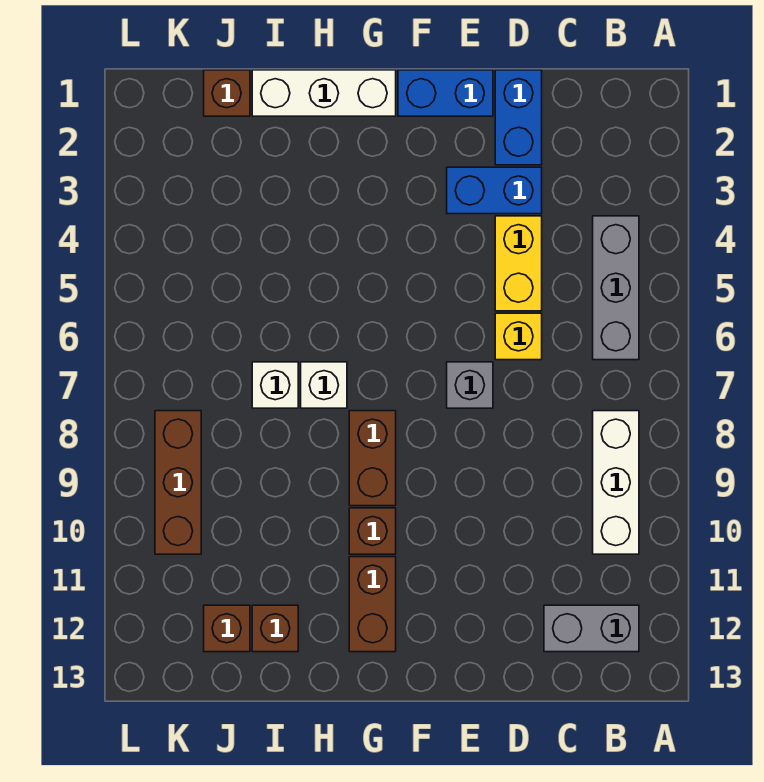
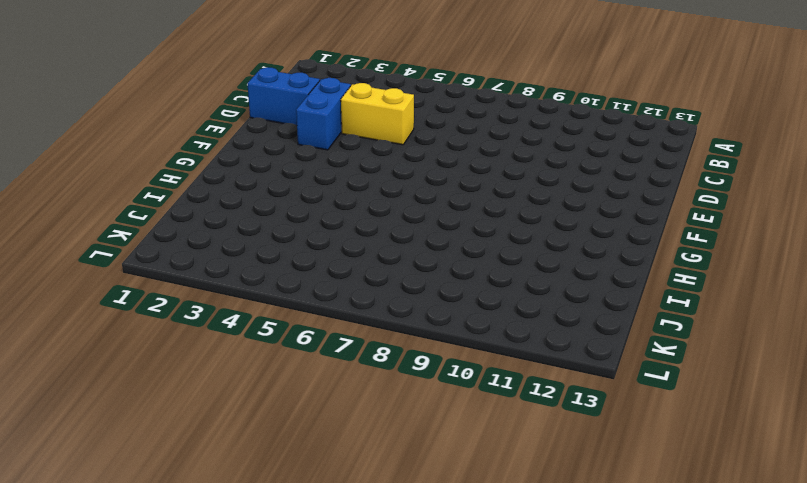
none -> grey brick B4:B6 level 1
none -> white brick B8:B10 level 1
none -> grey brick B12:C12 level 1

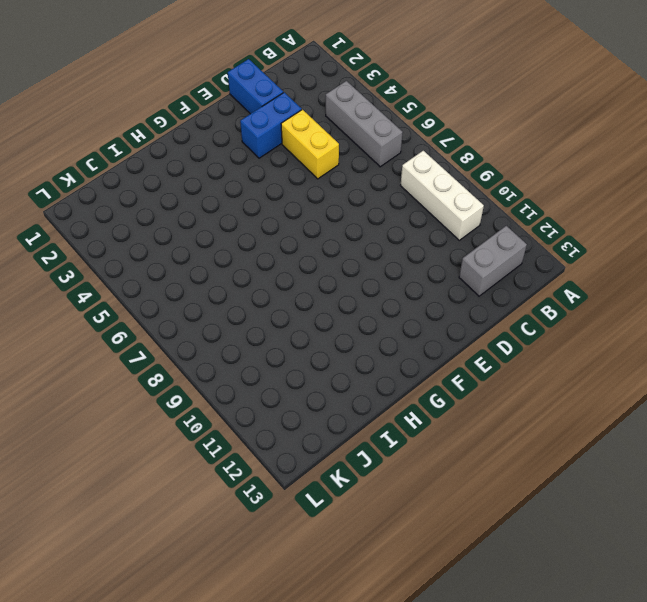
none -> yellow brick D6 level 1
none -> blue brick E1:F1 level 1
none -> grey brick E7 level 1

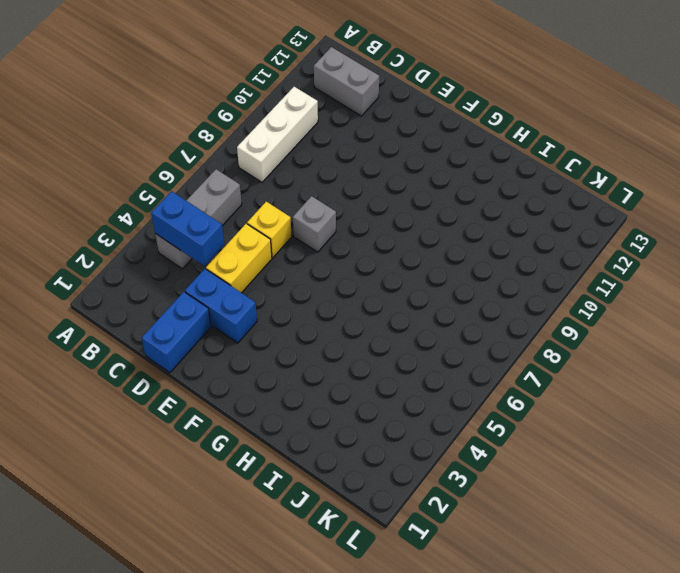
blue brick B4:C4 level 2 -> blue brick E1:F1 level 1
none -> white brick G1:I1 level 1
none -> brown brick G8:G9 level 1
none -> brown brick G10 level 1

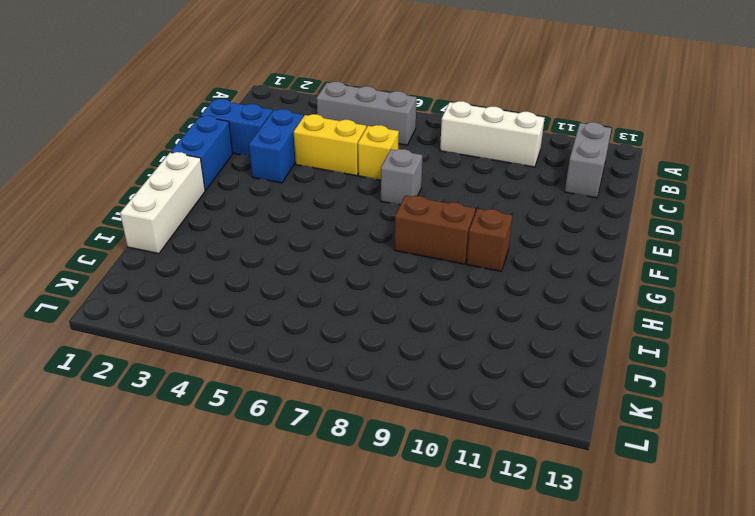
none -> brown brick G11:G12 level 1
none -> white brick H7 level 1
none -> white brick I7 level 1

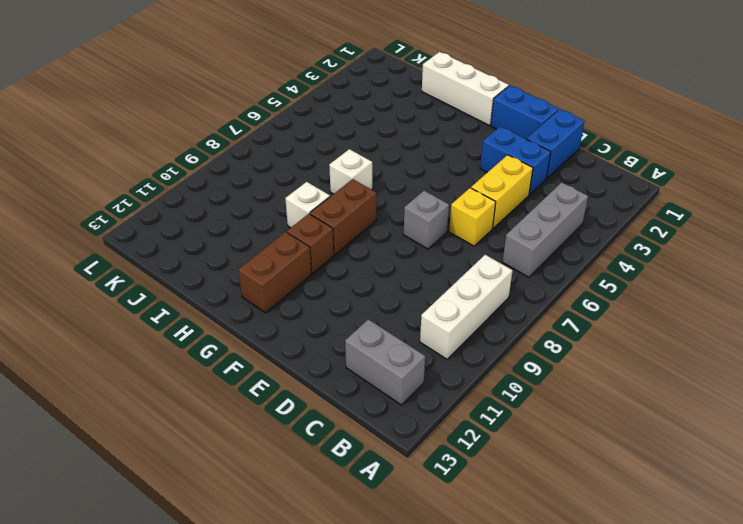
white brick H9 level 1 -> white brick I7 level 1
none -> brown brick I12 level 1
none -> brown brick J1 level 1
none -> brown brick J12 level 1

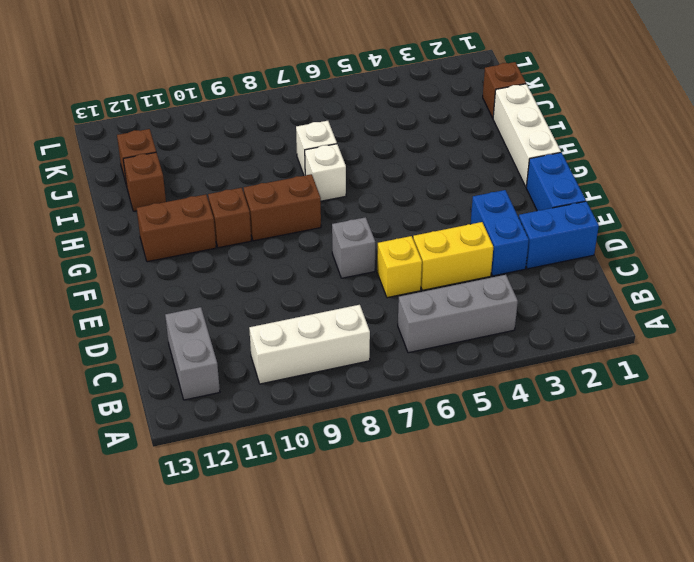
none -> brown brick K8:K10 level 1

